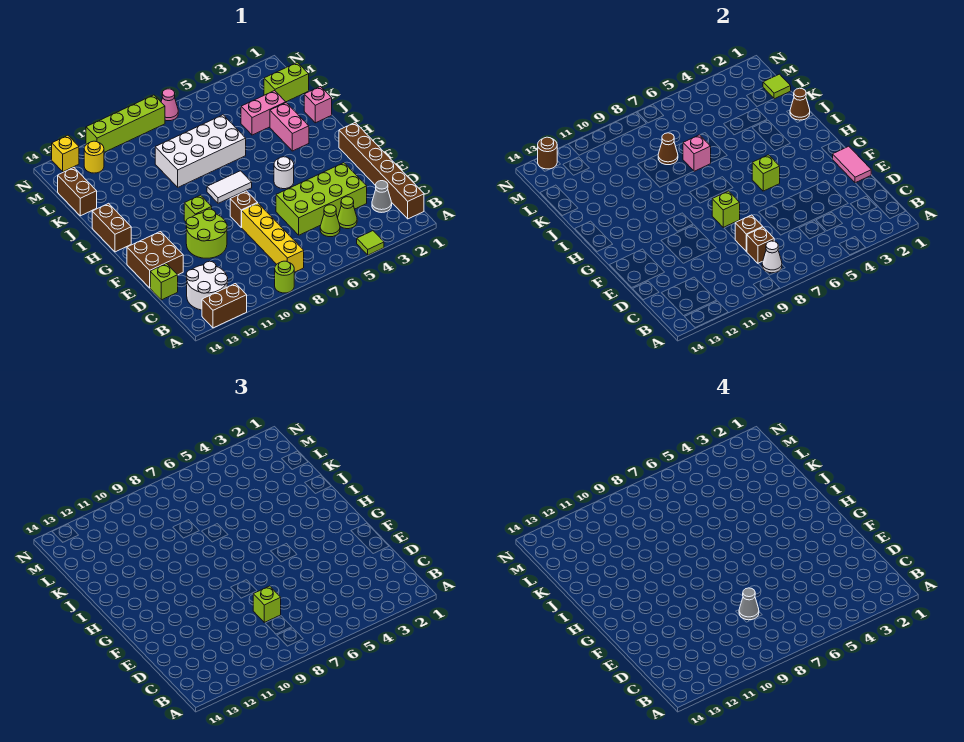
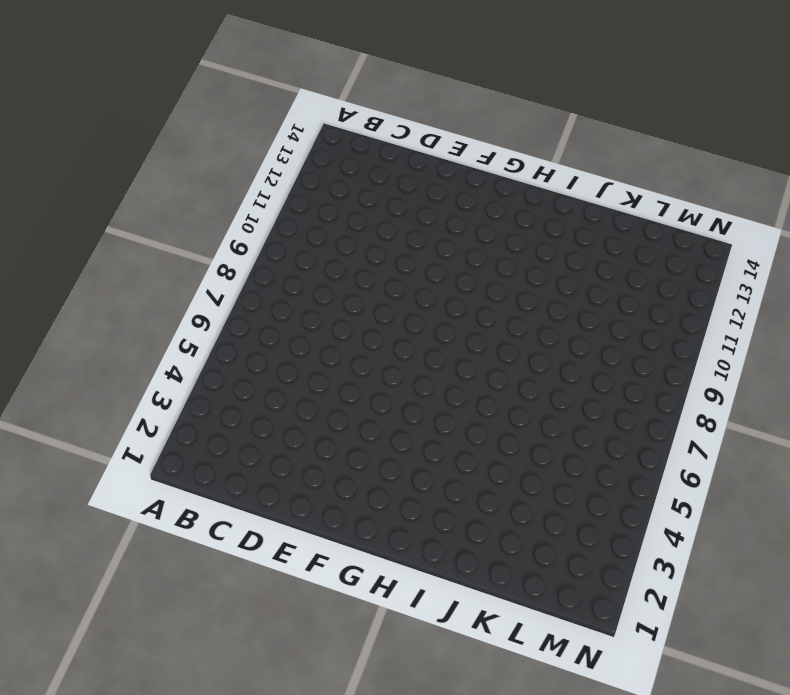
none -> lime tile A4 level 1
none -> lime round brick A9 level 1
none -> brown brick A12:A13 level 1
none -> brown brick B1:G1 level 1

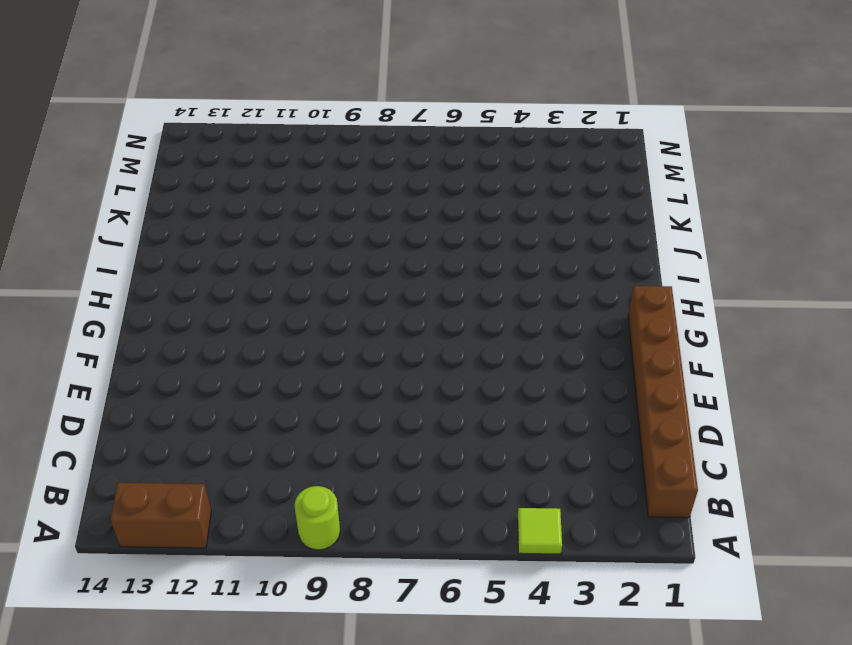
none -> yellow brick B8:E8 level 1
none -> white round brick B12:C13 level 1
none -> grey cone C2 level 1
none -> lime cone C4 level 1

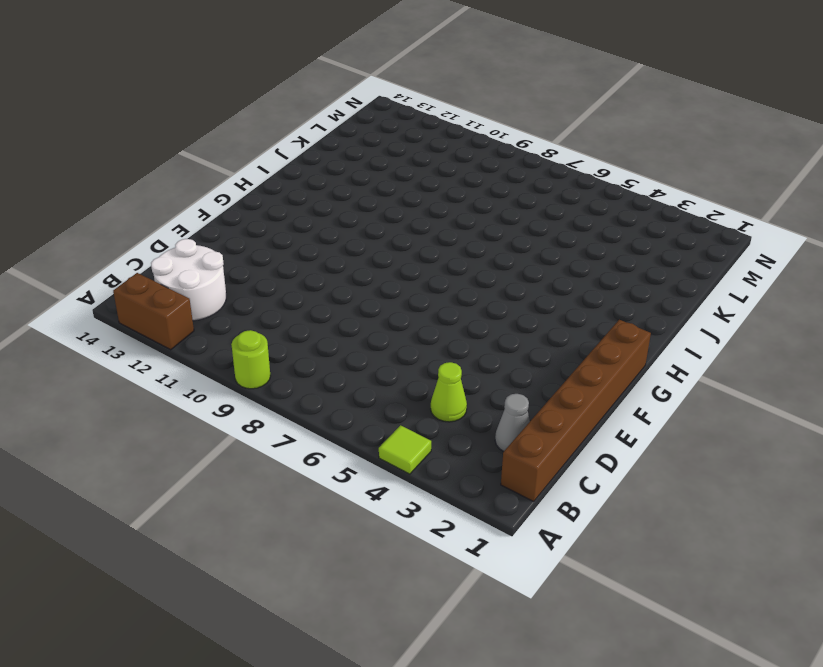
none -> yellow brick B8:E8 level 1
none -> lime cone C5 level 1
none -> lime brick D3:E6 level 1
none -> lime brick D14 level 1

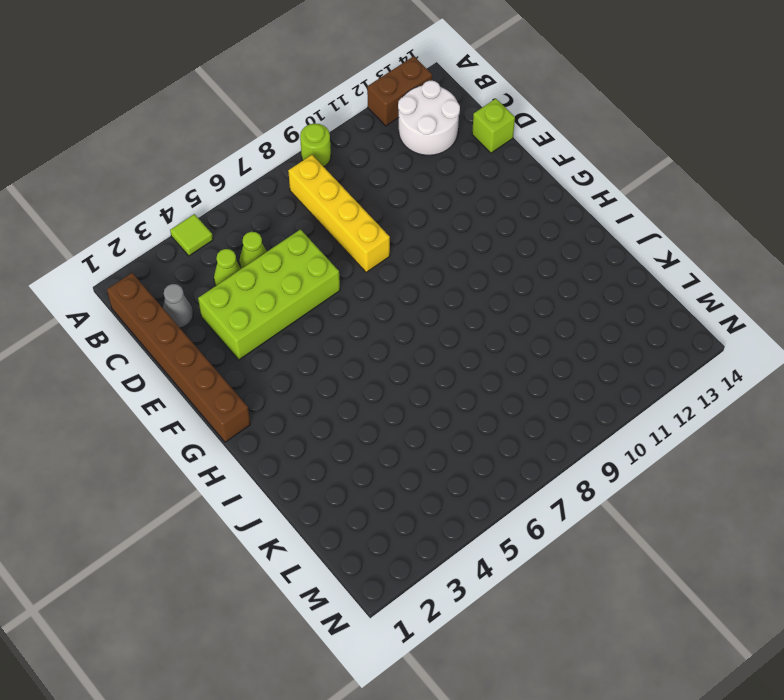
none -> lime round brick E10:F11 level 1
none -> brown brick E13:F14 level 1
none -> brown brick F8 level 1
none -> white round brick G5 level 1

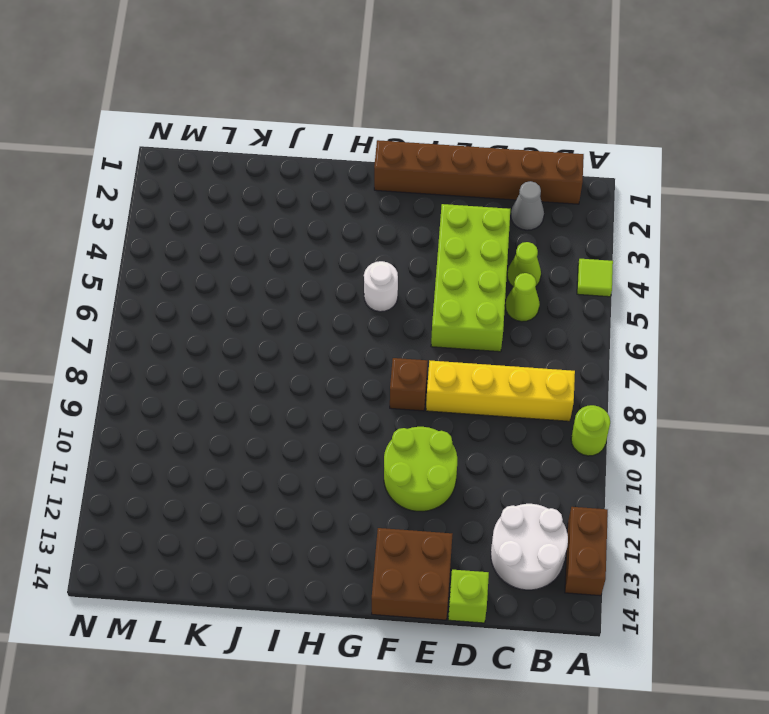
none -> lime brick G10 level 1
none -> white tile H7:H8 level 1
none -> brown brick H14:I14 level 1
none -> pink brick I3:J3 level 1

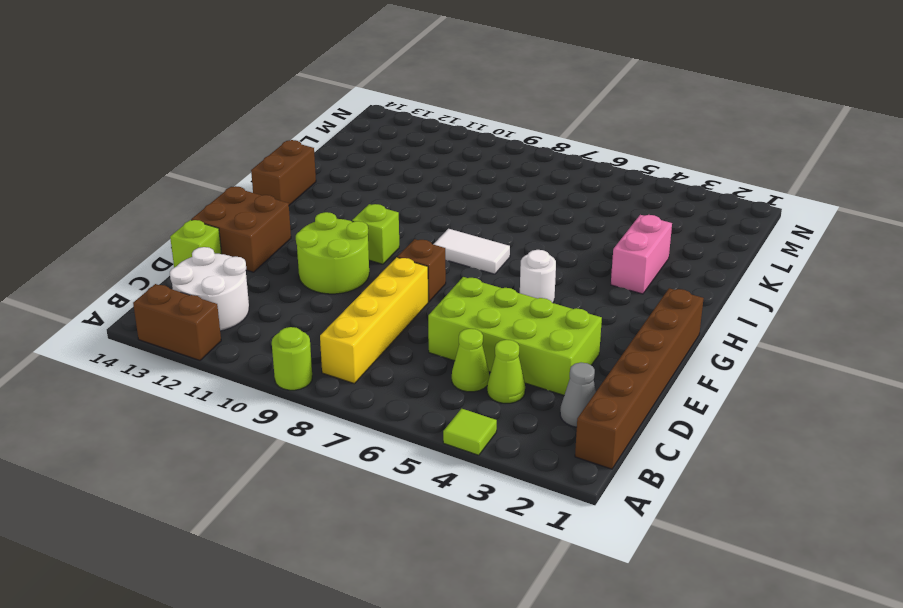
none -> pink brick J1 level 1
none -> white brick J6:K9 level 1
none -> pink brick K3:K4 level 1
none -> brown brick K14:L14 level 1

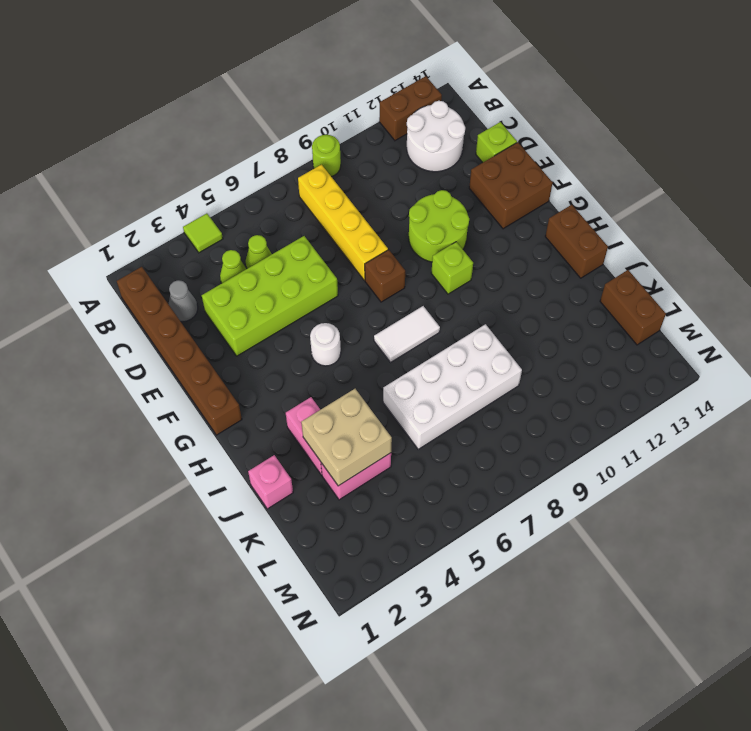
tan brick J3:K4 level 2 -> none
none -> lime brick L1:L2 level 1
none -> yellow round brick M12 level 1
none -> pink cone N7 level 1
none -> lime brick N8:N11 level 1

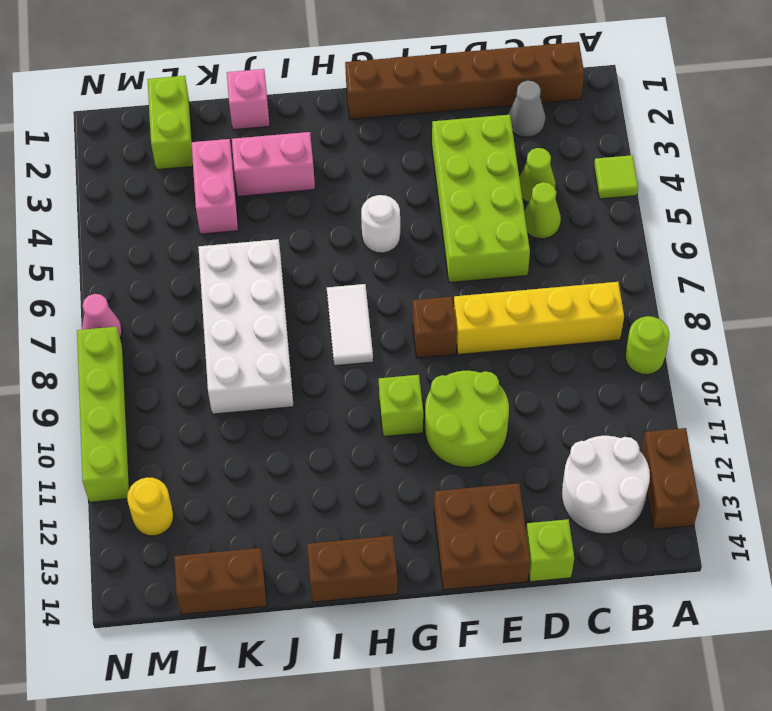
none -> yellow brick N13 level 1
none -> white cone B8 level 2
none -> brown brick C8 level 2
none -> brown brick D8 level 2

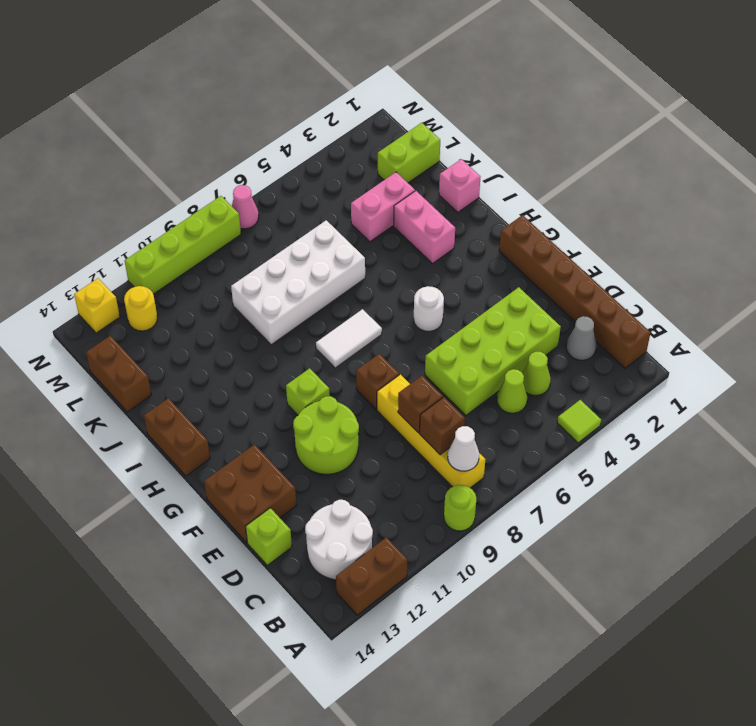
none -> pink tile E1:F1 level 2
none -> lime brick F8 level 2
none -> lime brick G5 level 2
none -> brown cone J1 level 2

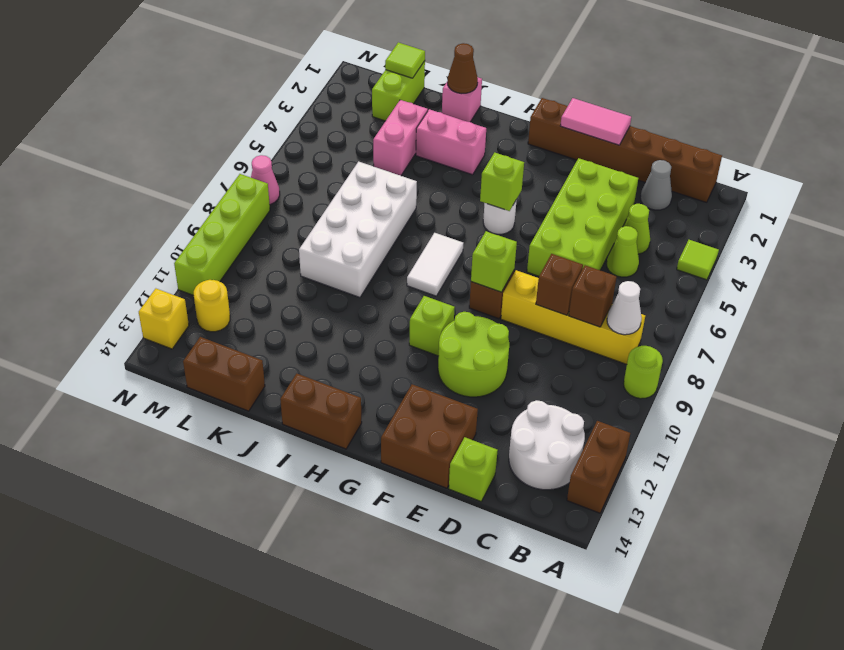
none -> pink brick J7 level 2
none -> brown cone K8 level 2
none -> brown round brick N13 level 2
none -> lime brick D8 level 3

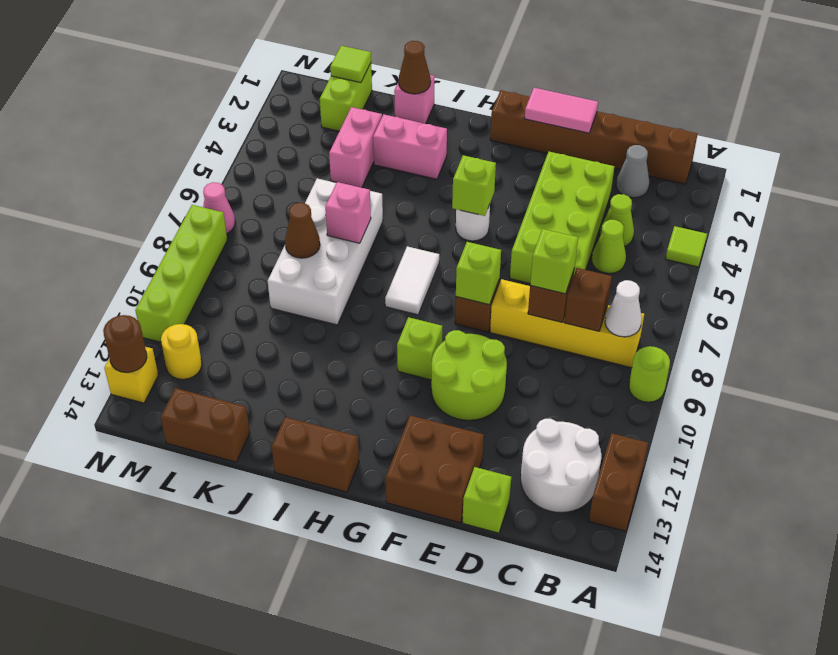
none -> grey cone D8 level 4

